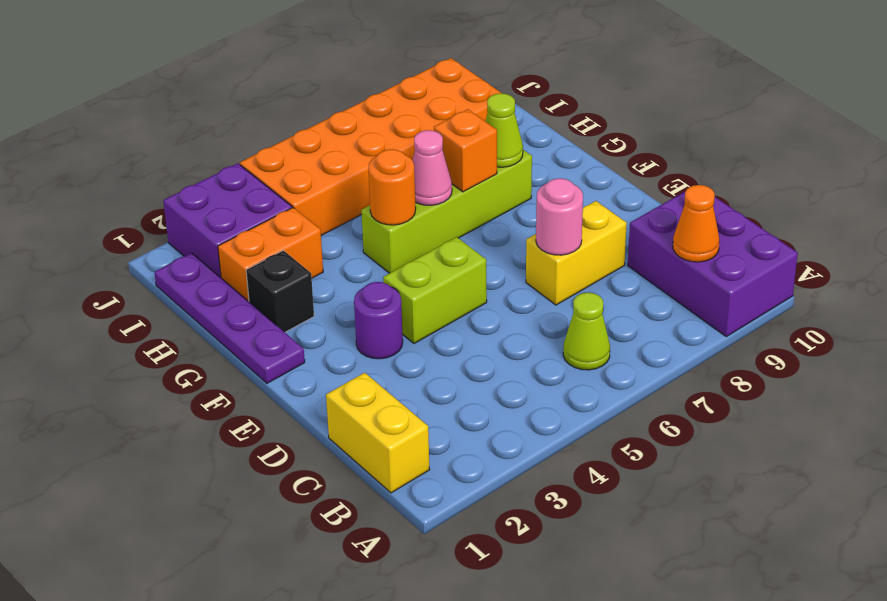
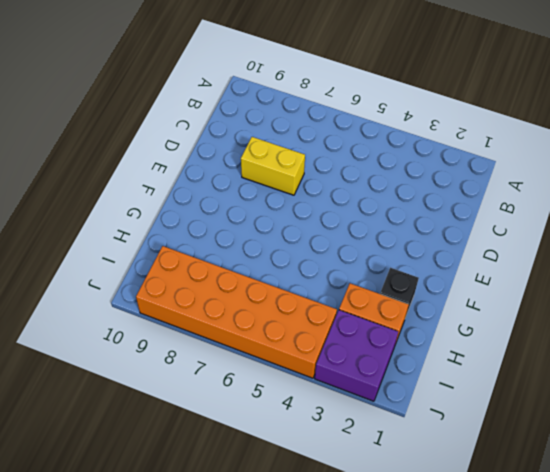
none -> purple brick A9:C10 level 1
none -> yellow brick B1:C1 level 1
none -> lime cone B6 level 1

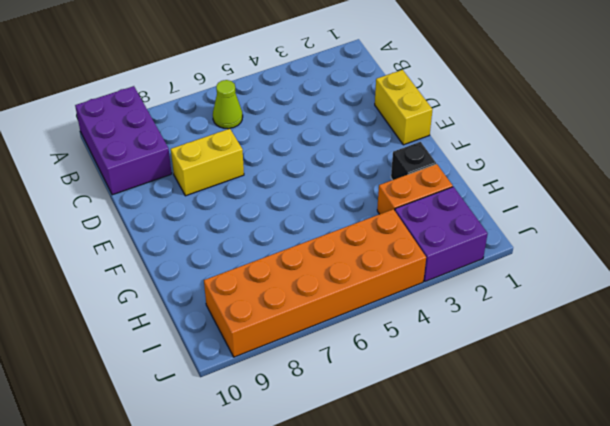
yellow brick D1:E1 level 1 -> yellow brick B1:C1 level 1
none -> purple round brick E3 level 1
none -> lime brick E4:E5 level 1
none -> purple plate F1:I1 level 1

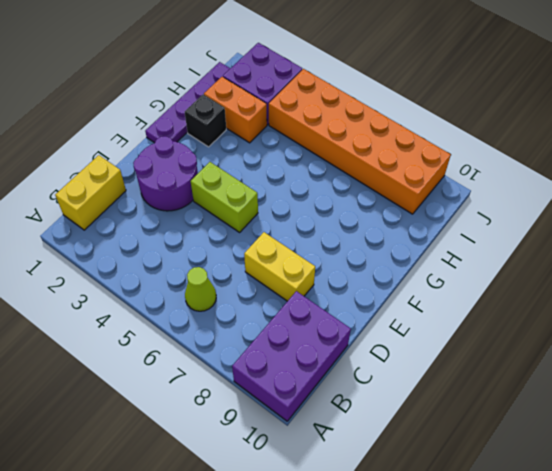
purple round brick D2:E3 level 1 -> purple round brick E3 level 1
none -> lime brick G5:G8 level 1
none -> orange cone B9 level 2
none -> pink round brick D7 level 2

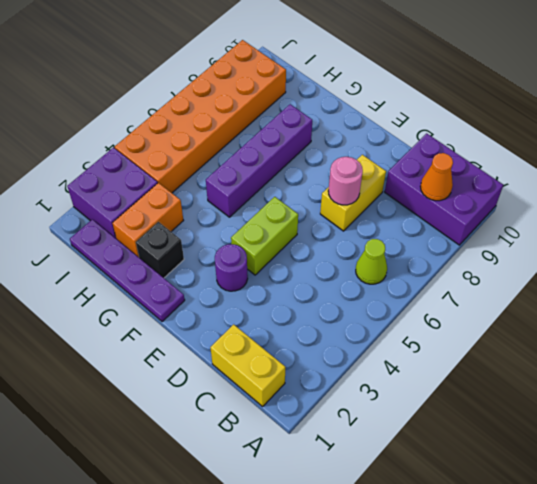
purple brick G5:G8 level 1 -> lime brick G5:G8 level 1
none -> orange round brick G5 level 2
none -> pink cone G6 level 2
none -> orange brick G7 level 2

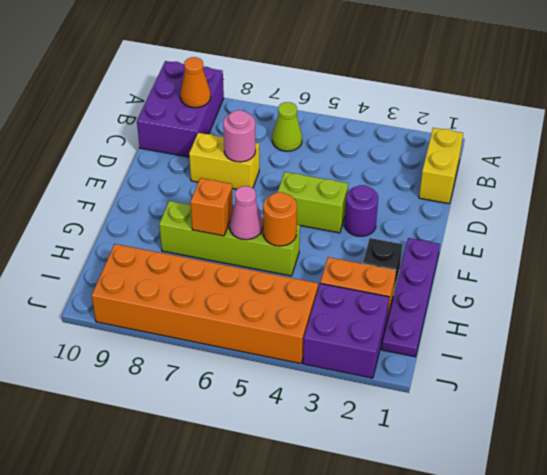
none -> lime cone G8 level 2

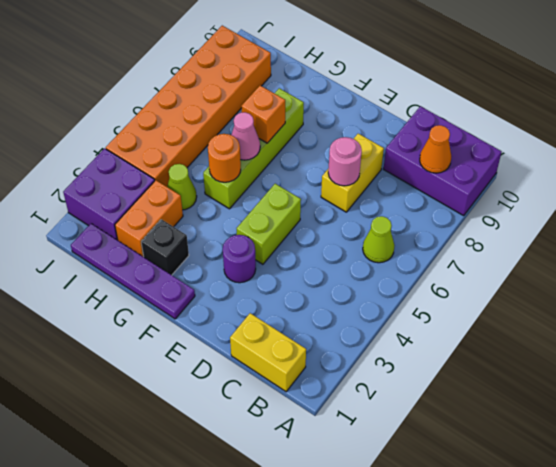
lime cone H4 level 1 -> lime cone G8 level 2

